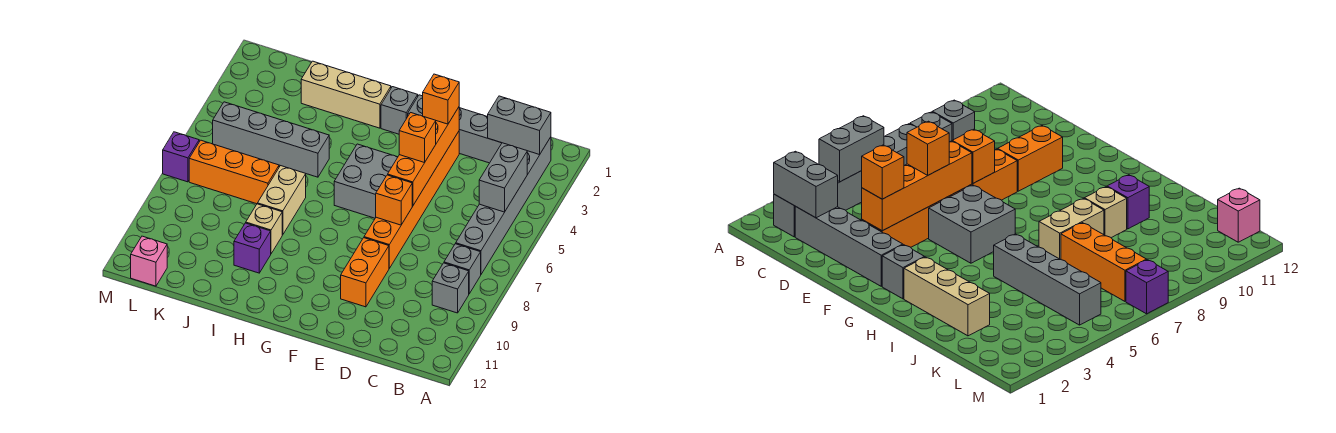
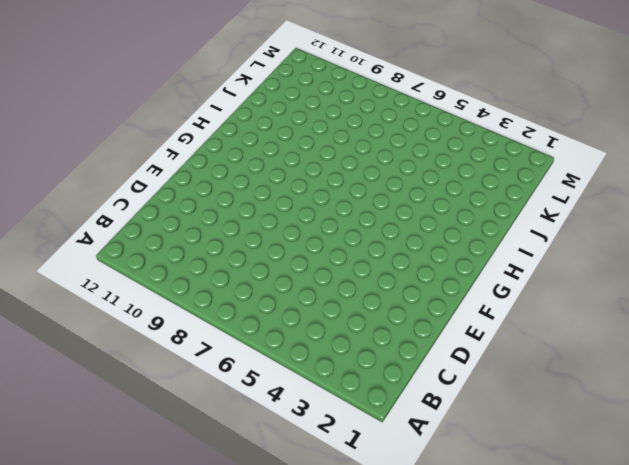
none -> grey brick B2:B7 level 1
none -> grey brick B8 level 1
none -> grey brick B9 level 1

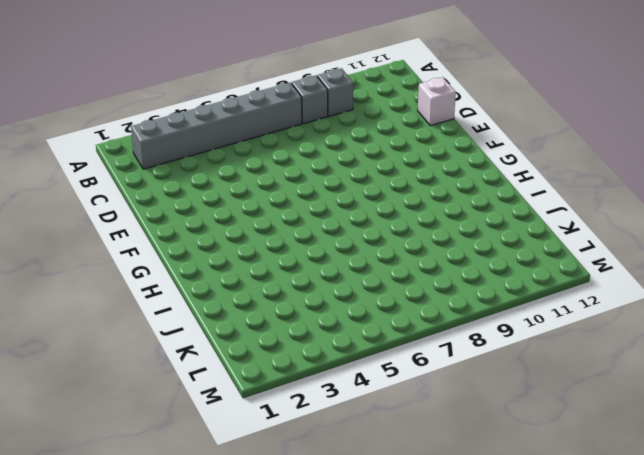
white brick D12 level 1 -> none
none -> grey brick C2:F2 level 1
none -> orange brick E3:E8 level 1
none -> orange brick E9:E10 level 1

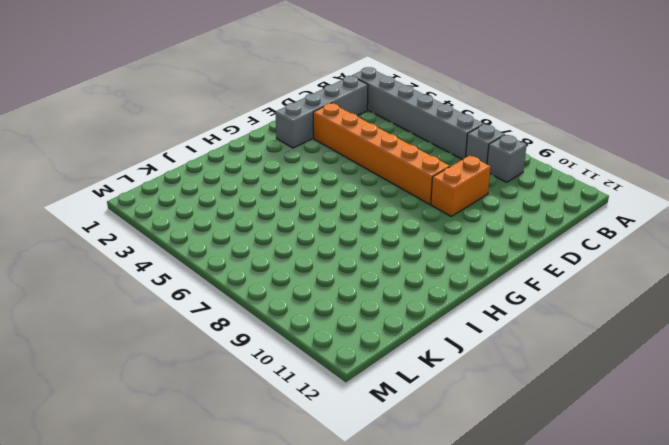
orange brick D9:E9 level 1 -> orange brick E9:E10 level 1
none -> grey brick F5:G6 level 1
none -> grey brick G2 level 1
none -> tan brick H2:J2 level 1

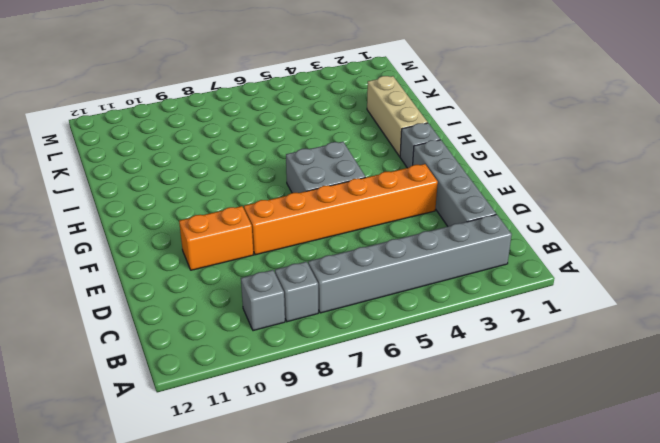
none -> grey brick I5:L5 level 1
none -> tan brick I7:I8 level 1
none -> tan brick I9 level 1

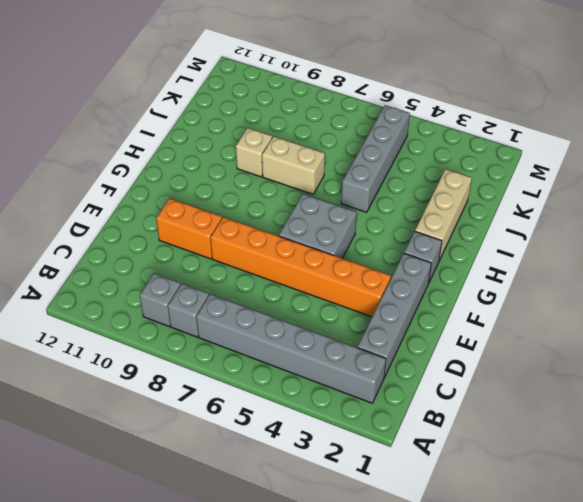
none -> purple brick I10 level 1
none -> orange brick J7:L7 level 1
none -> pink brick L12 level 1

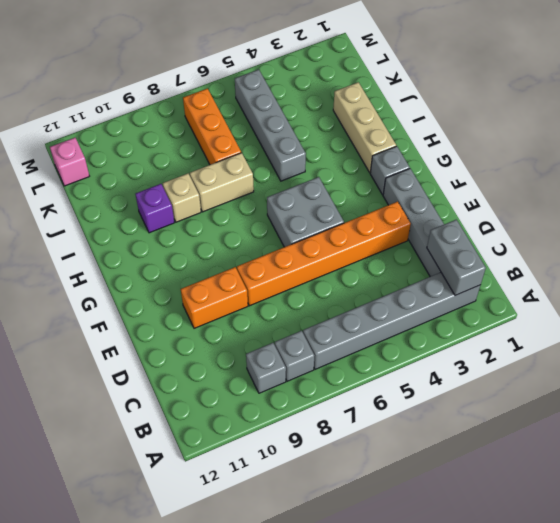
none -> purple brick M7 level 1
none -> grey brick B4:B5 level 2
none -> orange brick E3:E6 level 2

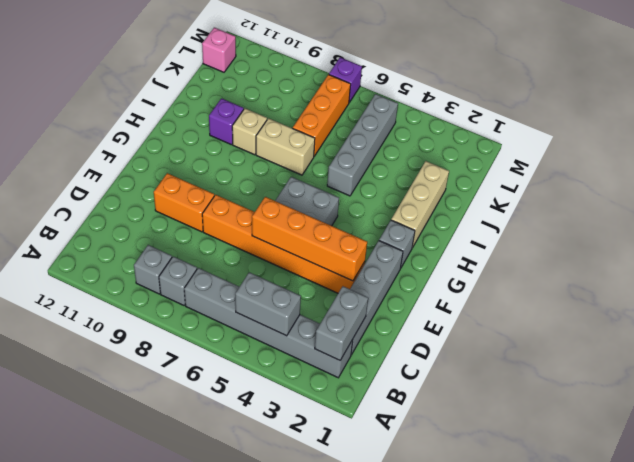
none -> orange brick E7 level 2
none -> orange brick E3 level 3
none -> orange brick E5 level 3

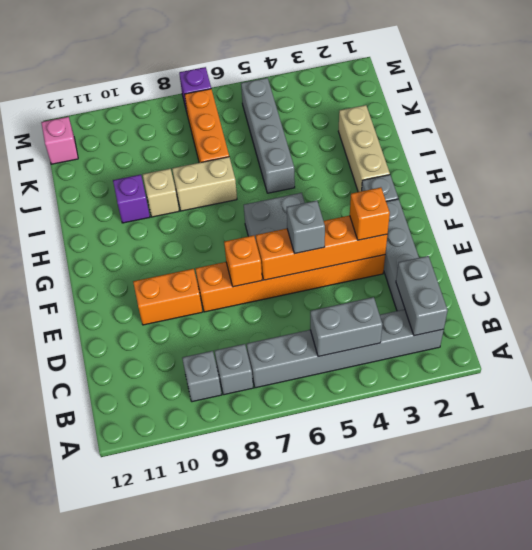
grey brick E5 level 3 -> orange brick E5 level 3

